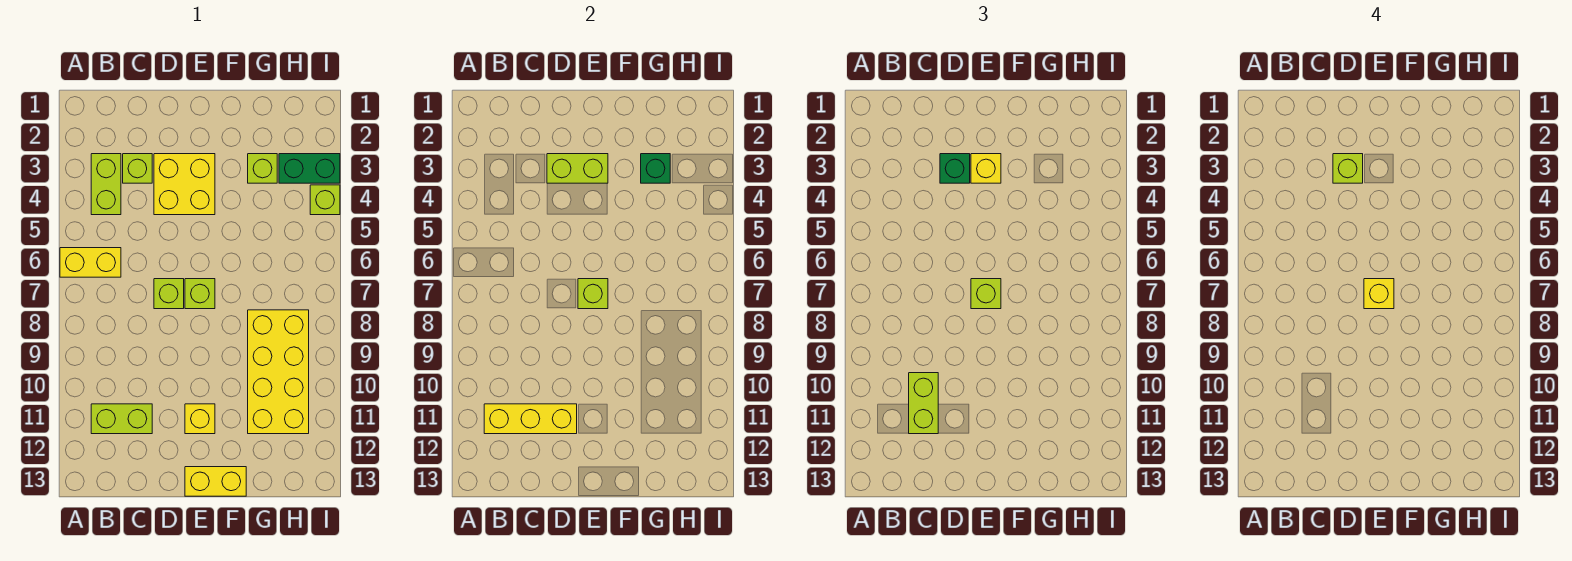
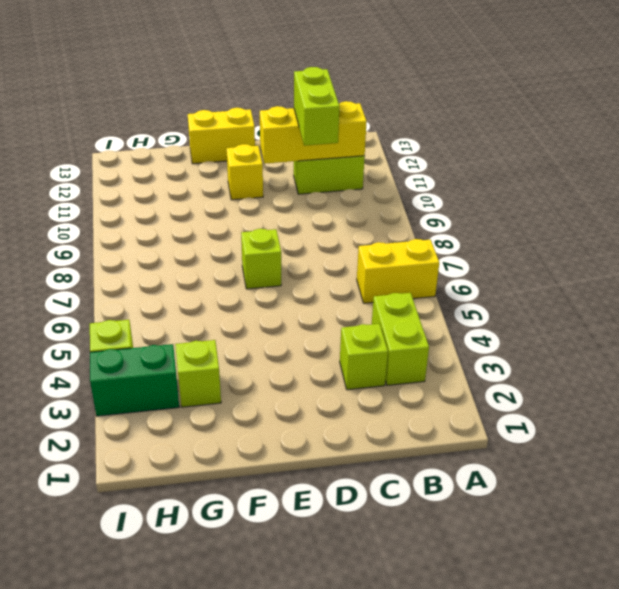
none -> yellow brick D3:E4 level 1
none -> lime brick D7 level 1
none -> yellow brick G8:H11 level 1

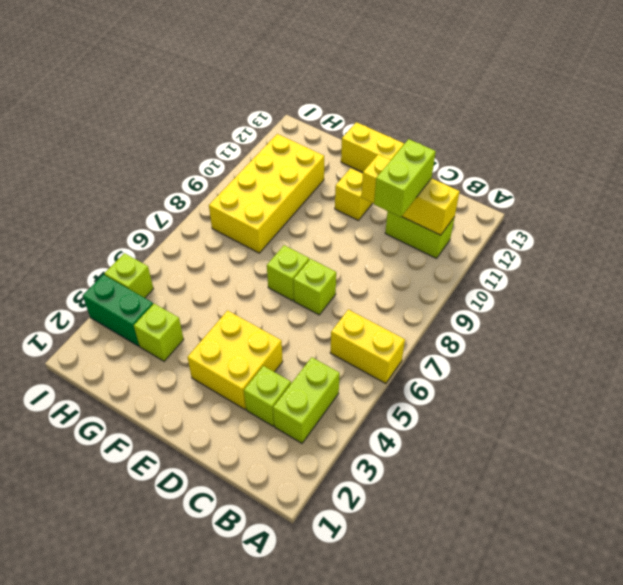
none -> lime brick D3:E3 level 2
none -> lime brick E7 level 2
none -> green brick G3 level 2

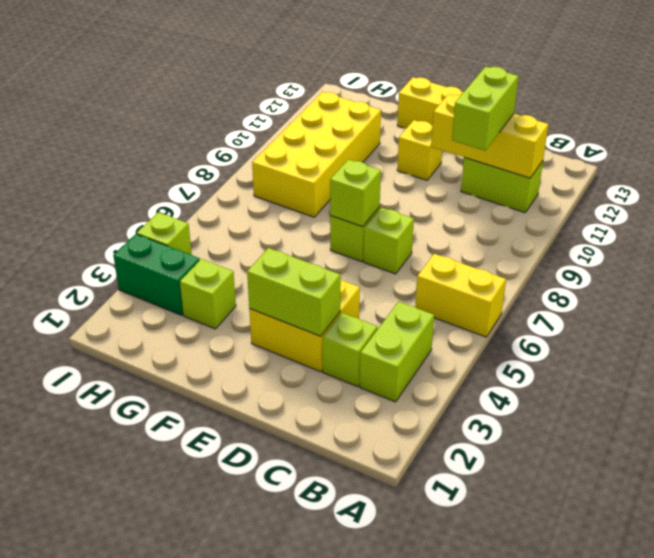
none -> green brick G3 level 2
none -> green brick D3 level 3
none -> yellow brick E3 level 3

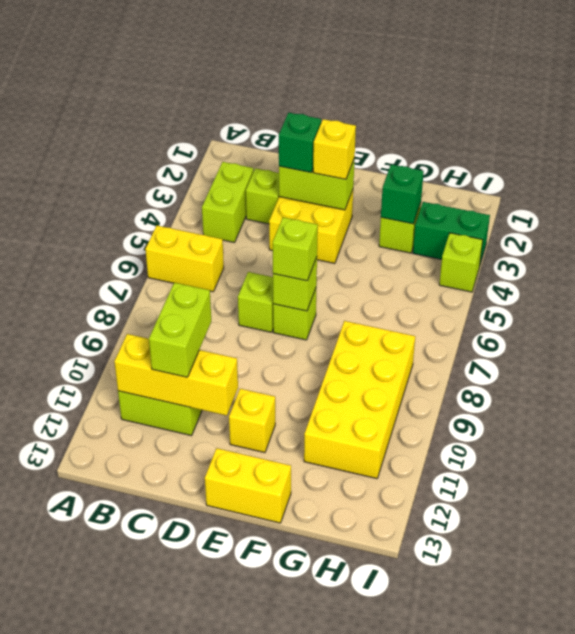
none -> lime brick D3 level 4
none -> yellow brick E7 level 4

